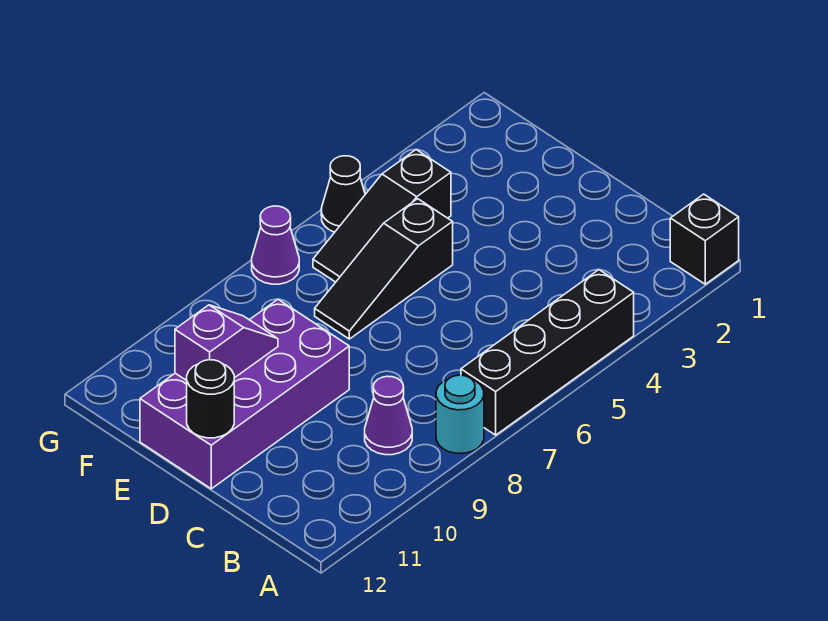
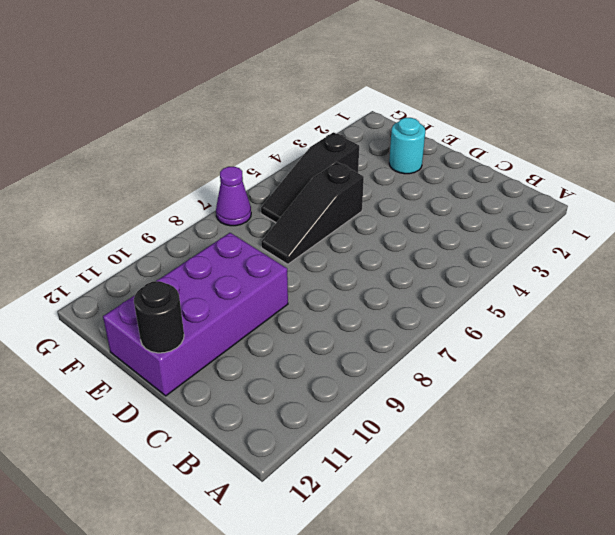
cyan round brick E2 level 1 -> cyan round brick A8 level 1
none -> black brick A1 level 1
none -> black brick A4:A7 level 1

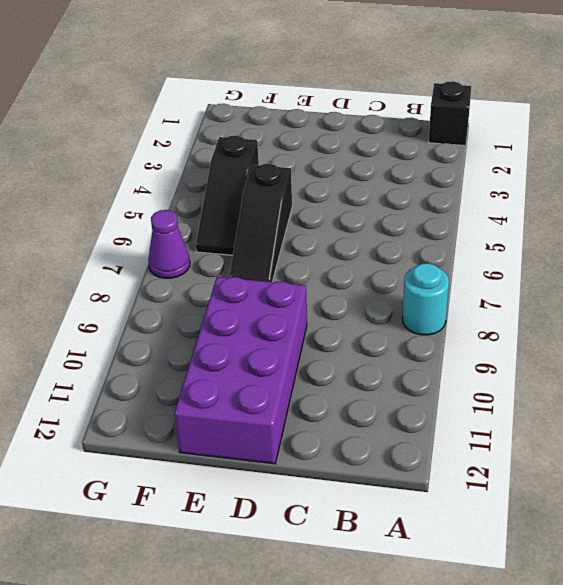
none -> black brick A4:A7 level 1
none -> purple cone B9 level 1

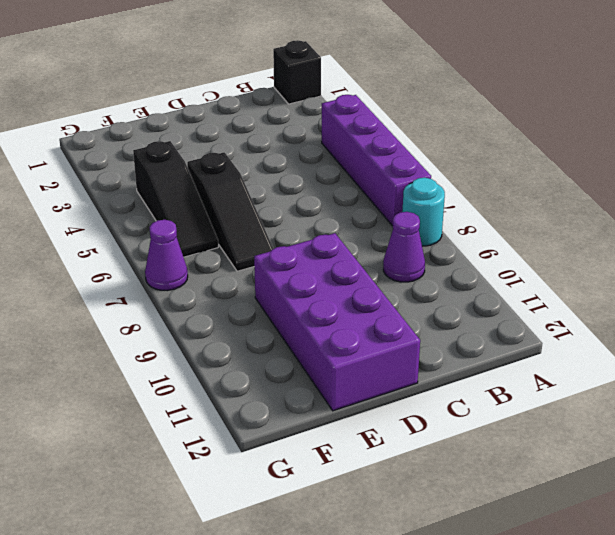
purple brick A4:A7 level 1 -> black brick A4:A7 level 1
none -> black cone G5 level 1
none -> black round brick D12 level 2

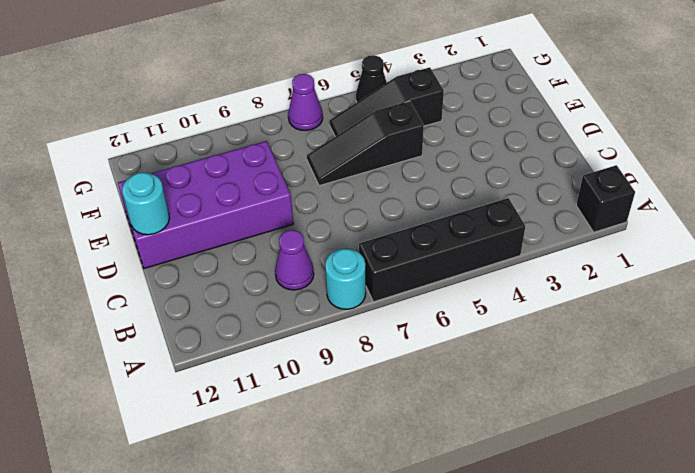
cyan round brick D12 level 2 -> black round brick D12 level 2
none -> purple slope E10:E11 level 2 top 11

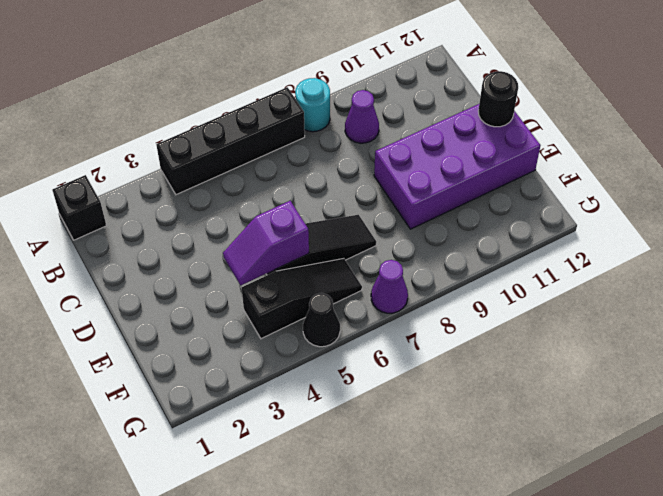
purple slope E4:E5 level 2 top 5 -> purple slope E10:E11 level 2 top 11

